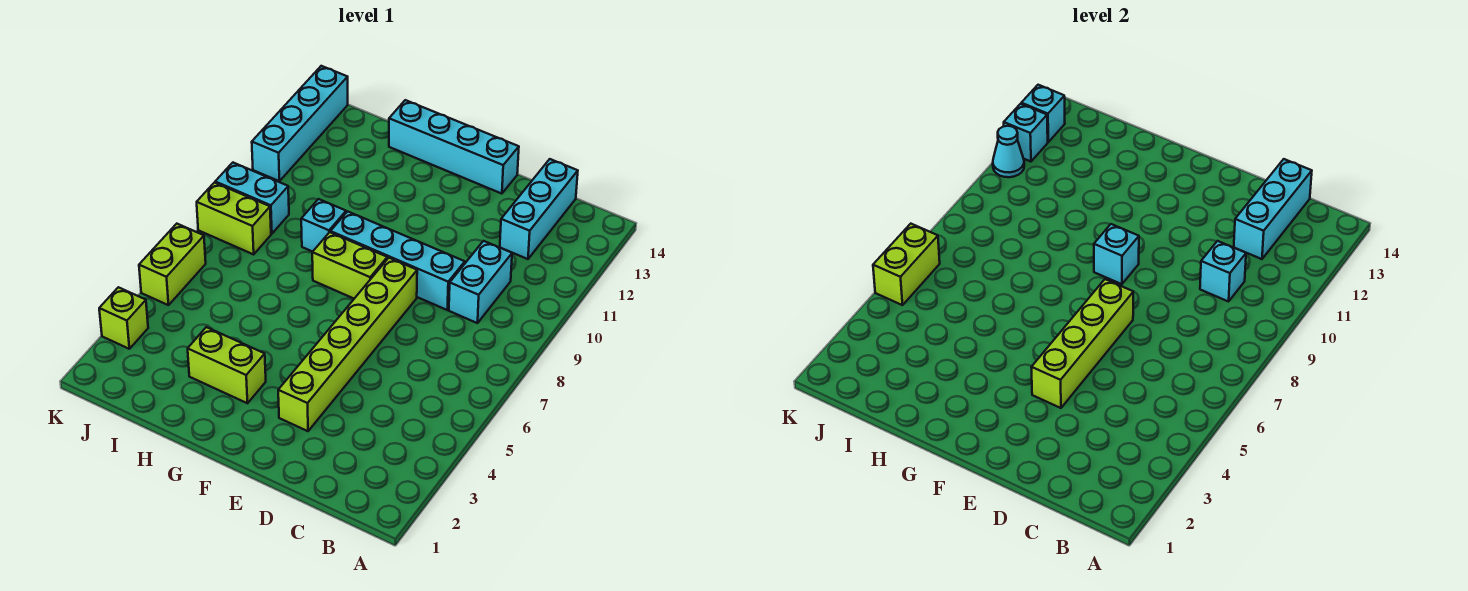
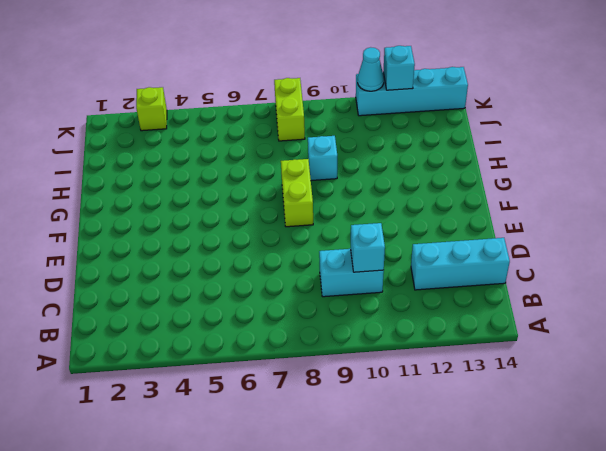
none -> cyan brick D9:G9 level 1
none -> lime brick E3:E8 level 1
none -> cyan brick E14:H14 level 1

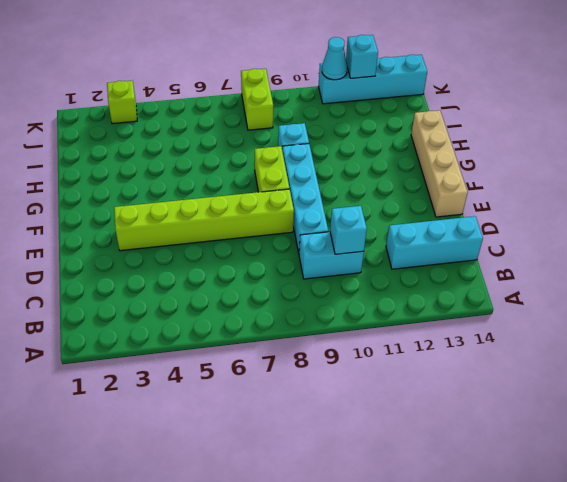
tan brick E14:H14 level 1 -> cyan brick E14:H14 level 1
none -> lime brick G3:H3 level 1
none -> cyan brick J9:K9 level 1
none -> lime brick K5:K6 level 1

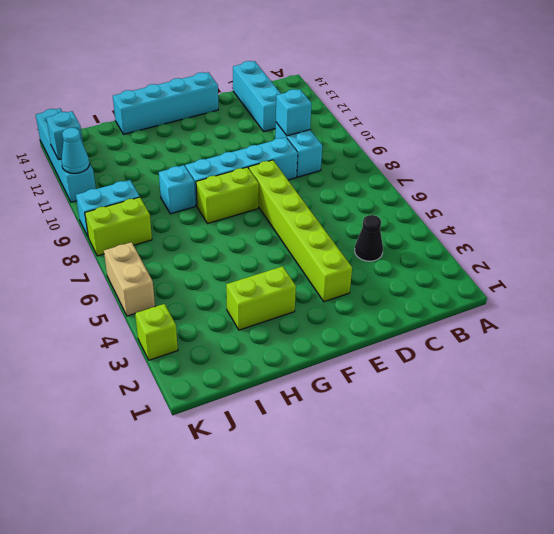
black cone C4 level 1 -> none
tan brick K5:K6 level 1 -> lime brick K5:K6 level 1
none -> cyan brick C12:C14 level 2
none -> lime brick E4:E7 level 2
none -> cyan brick F9 level 2

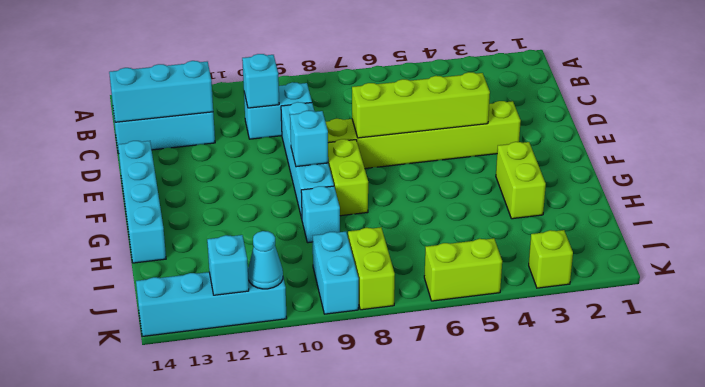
none -> lime brick K5:K6 level 2
none -> cyan brick K13 level 2

